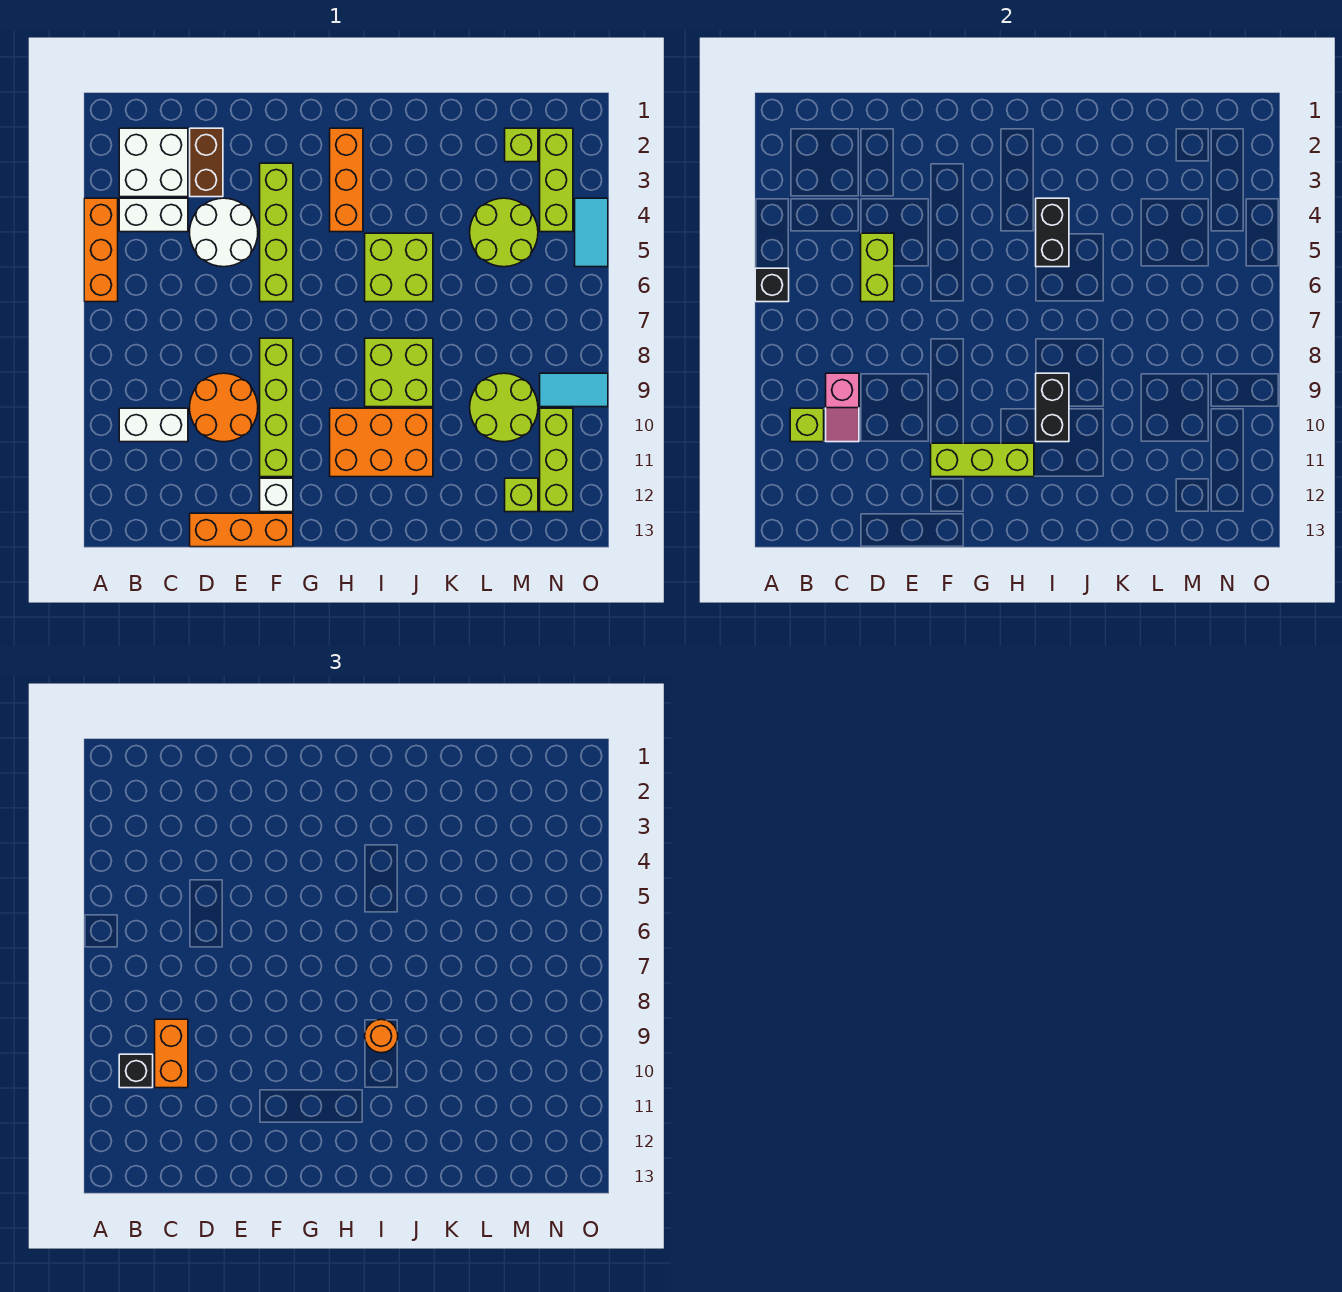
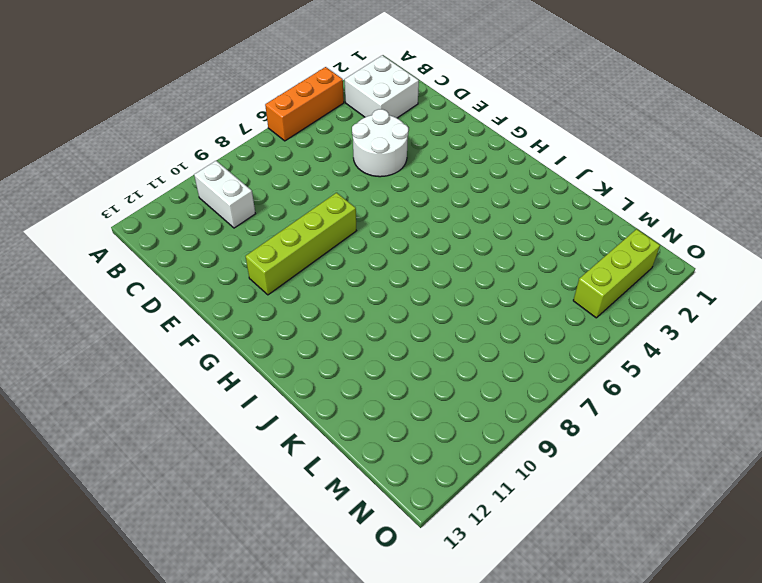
none -> white brick B4:C4 level 1
none -> brown brick D2:D3 level 1
none -> orange round brick D9:E10 level 1
none -> orange brick D13:F13 level 1

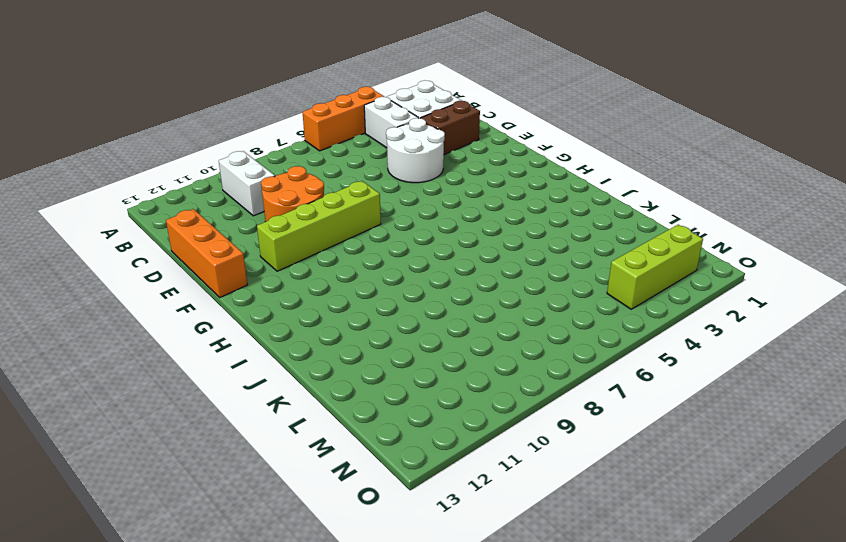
none -> lime brick F3:F6 level 1
none -> white brick F12 level 1
none -> orange brick H2:H4 level 1
none -> orange brick H10:J11 level 1

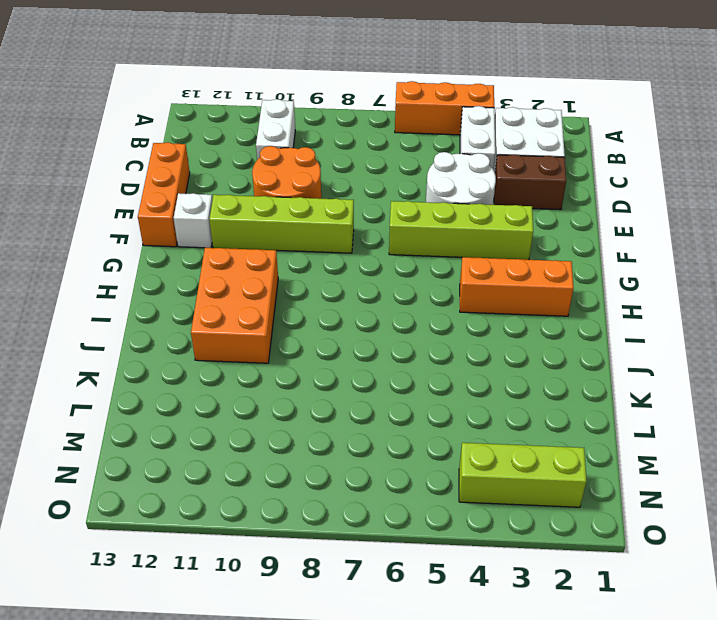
none -> lime brick I5:J6 level 1
none -> lime brick I8:J9 level 1
none -> lime round brick L4:M5 level 1
none -> lime round brick L9:M10 level 1

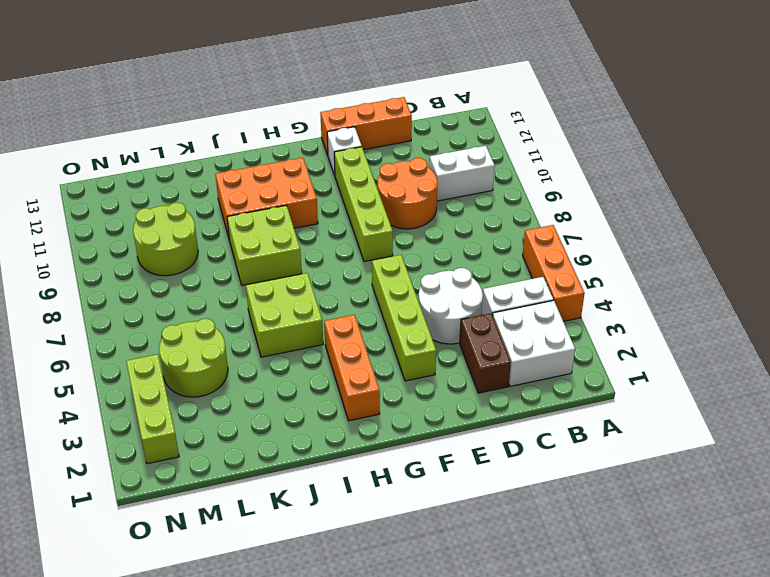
none -> lime brick M2 level 1
none -> lime brick M12 level 1
none -> cyan tile N9:O9 level 1
none -> lime brick N10:N12 level 1

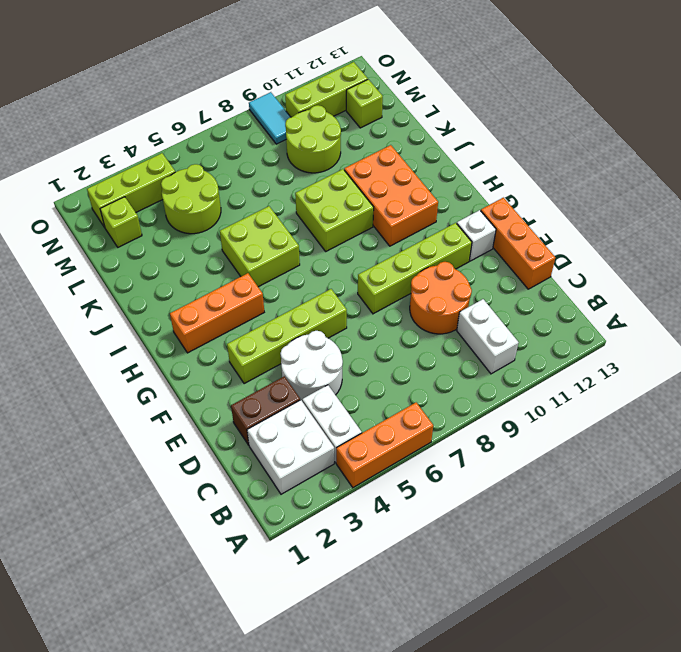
none -> cyan tile O4:O5 level 1
none -> black brick A6 level 2
none -> lime brick B10 level 2
none -> pink slope C9:C10 level 2 top 9

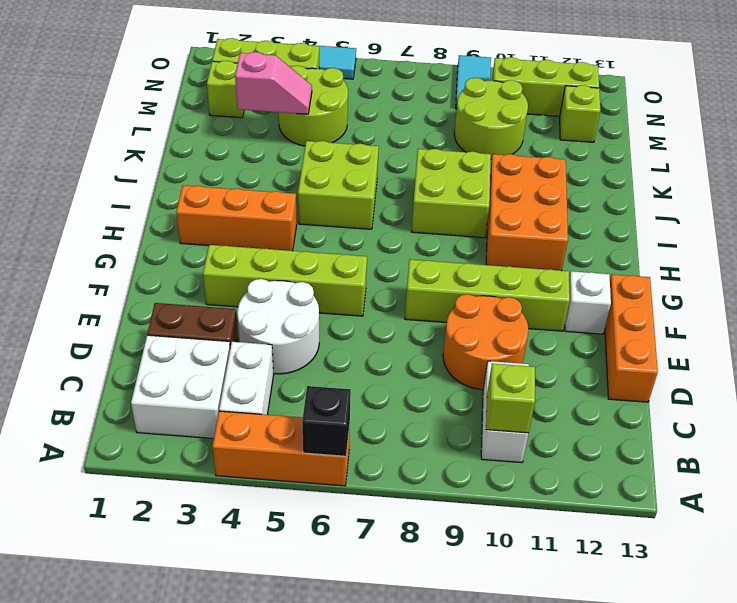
pink slope L3:L4 level 2 top 3 -> pink slope C9:C10 level 2 top 9
none -> lime brick D5:D6 level 2
none -> lime brick F11:H11 level 2
none -> black brick I4:I5 level 2
none -> black brick I9:I10 level 2

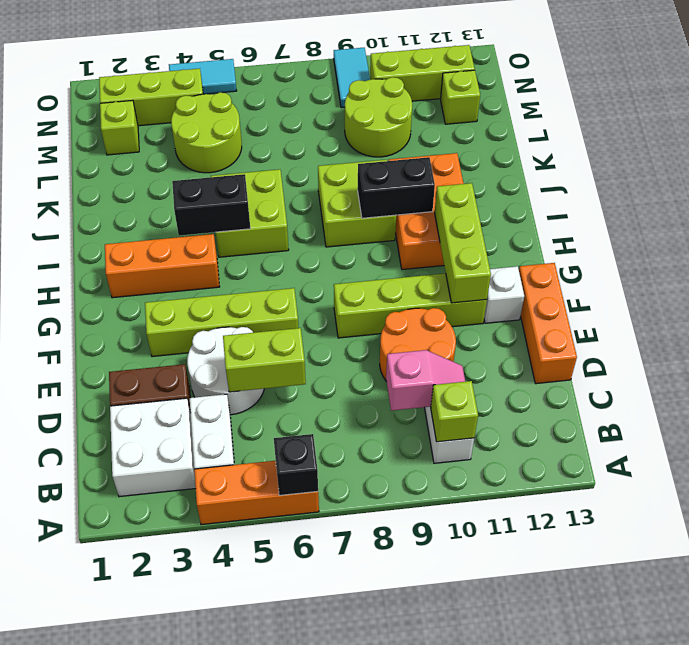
none -> black brick B10 level 3
none -> orange brick C9:C10 level 3
none -> orange round brick I9 level 3

